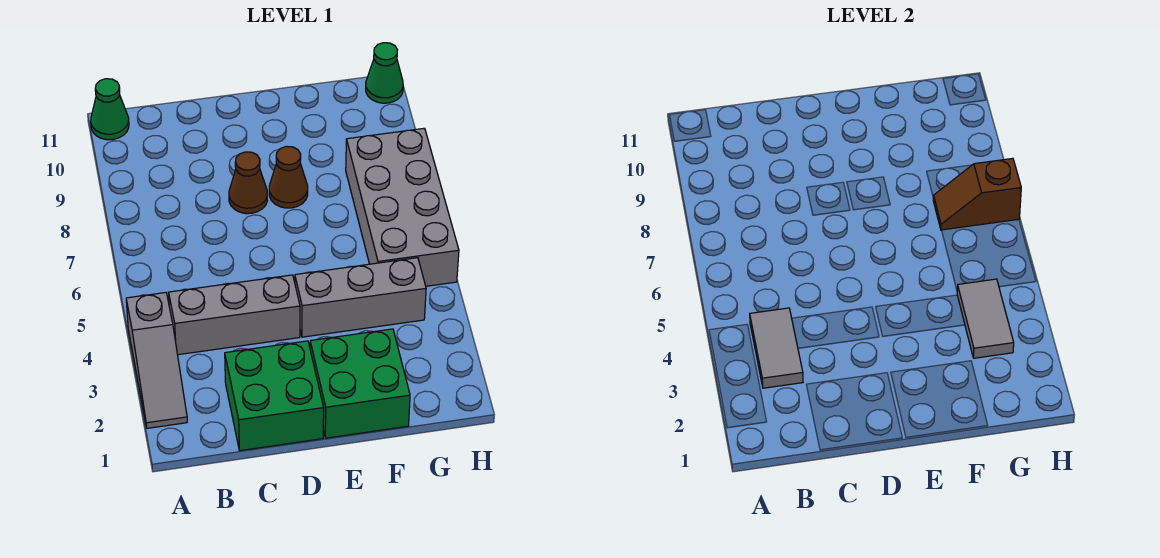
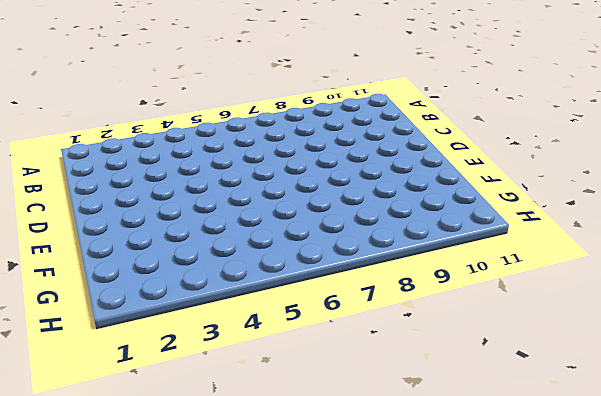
none -> grey slope A2:A4 level 1 top 4
none -> green cone A11 level 1
none -> grey brick B4:D4 level 1

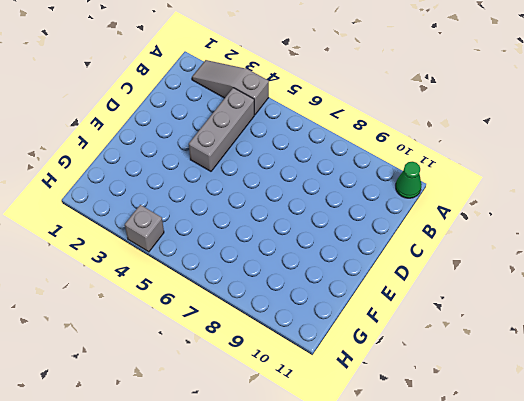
grey brick H4 level 1 -> none
none -> green brick C1:D2 level 1
none -> brown cone D8 level 1
none -> green brick E1:F2 level 1

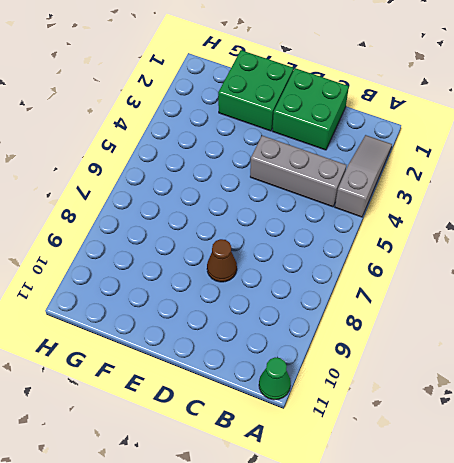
none -> grey brick E4:G4 level 1
none -> brown cone E8 level 1
none -> grey brick G5:H8 level 1

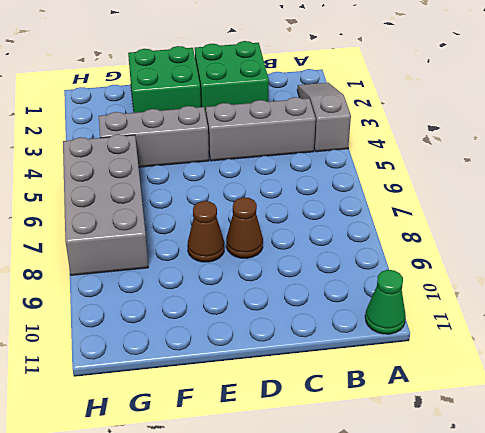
none -> green cone H11 level 1
none -> grey tile B3:B4 level 2
none -> grey tile G3:G4 level 2

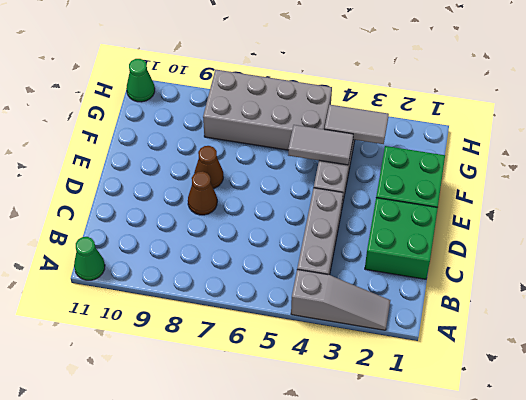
grey tile F4:F5 level 2 -> grey tile B3:B4 level 2
none -> brown slope G7:H7 level 2 top H

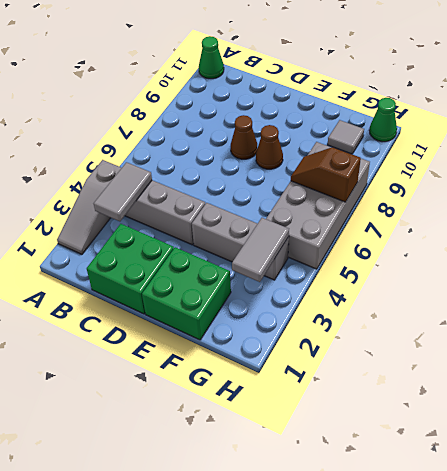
grey tile G10 level 1 -> none

